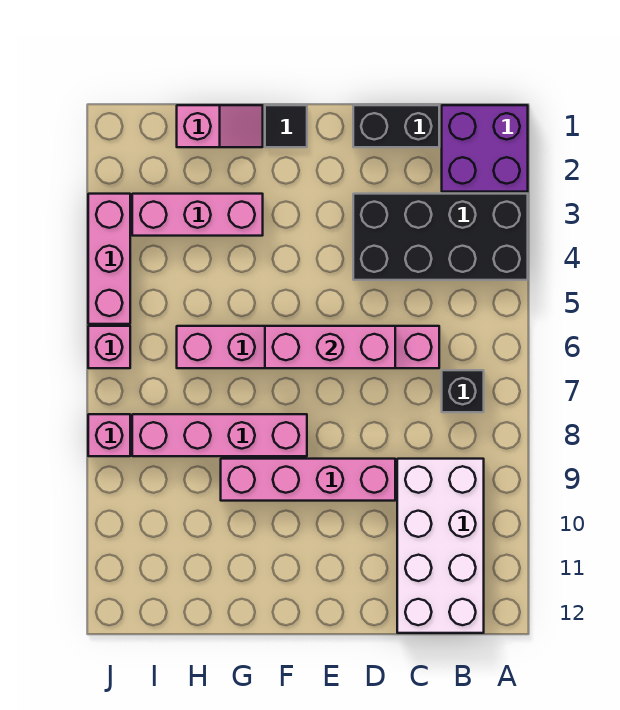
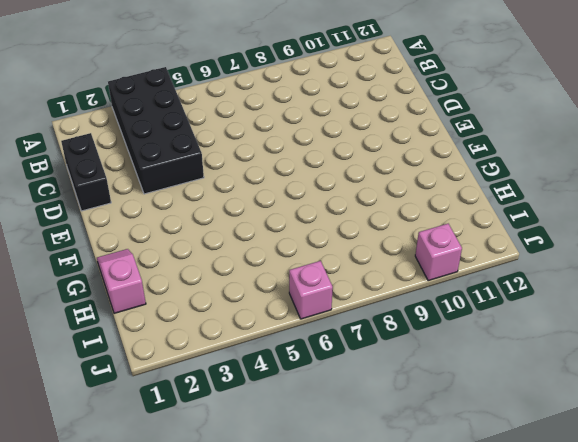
pink brick J10 level 1 -> pink brick J8 level 1
none -> purple brick A1:B2 level 1
none -> black brick B7 level 1
none -> white brick B9:C12 level 1

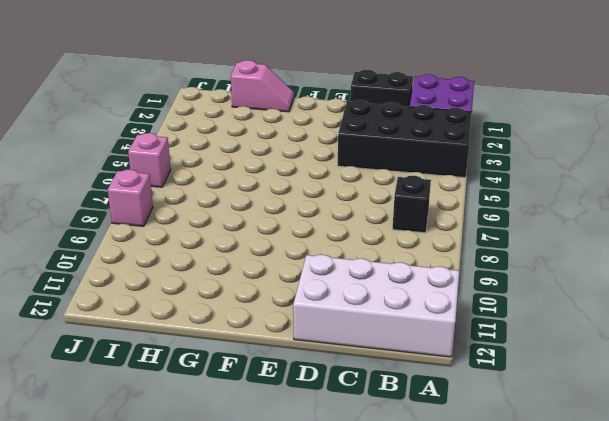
white brick A11:D12 level 1 -> white brick B9:C12 level 1
none -> pink brick C6:H6 level 1
none -> pink brick D9:G9 level 1
none -> black tile F1 level 1

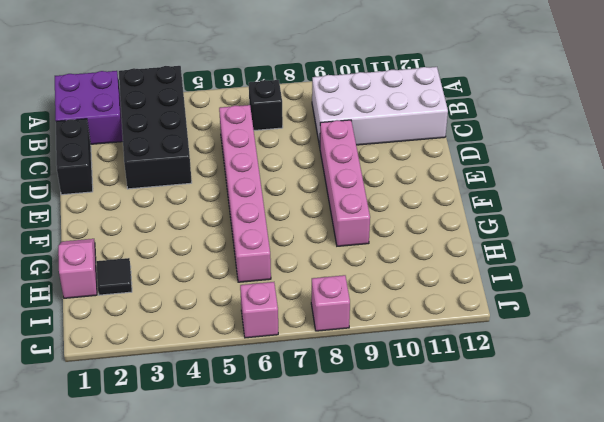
black tile H2 level 1 -> black tile F1 level 1
none -> pink brick F8:I8 level 1
none -> pink brick G3:I3 level 1
none -> pink brick J3:J5 level 1

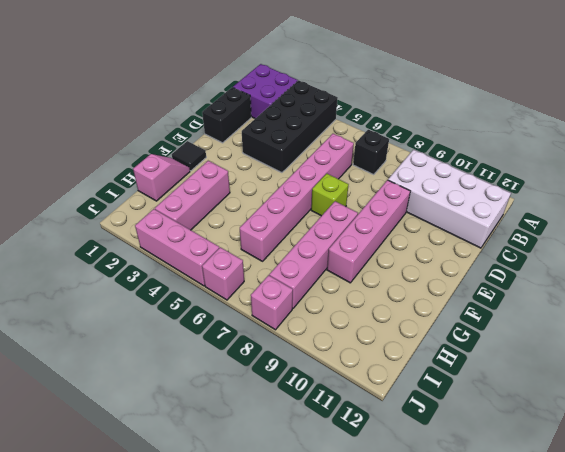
lime brick E7 level 1 -> none
none -> pink brick D6:F6 level 2

